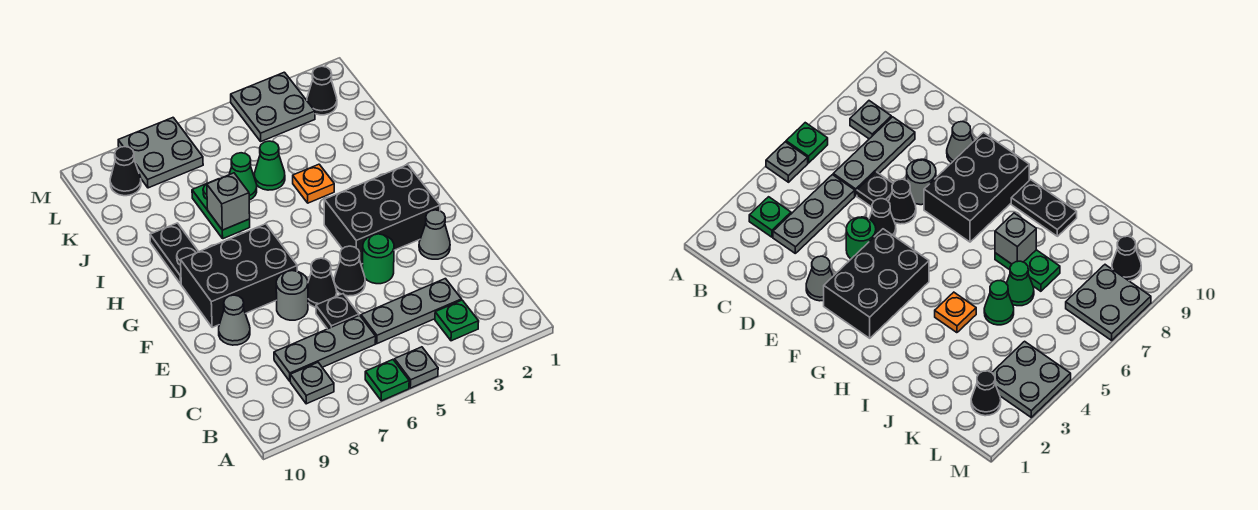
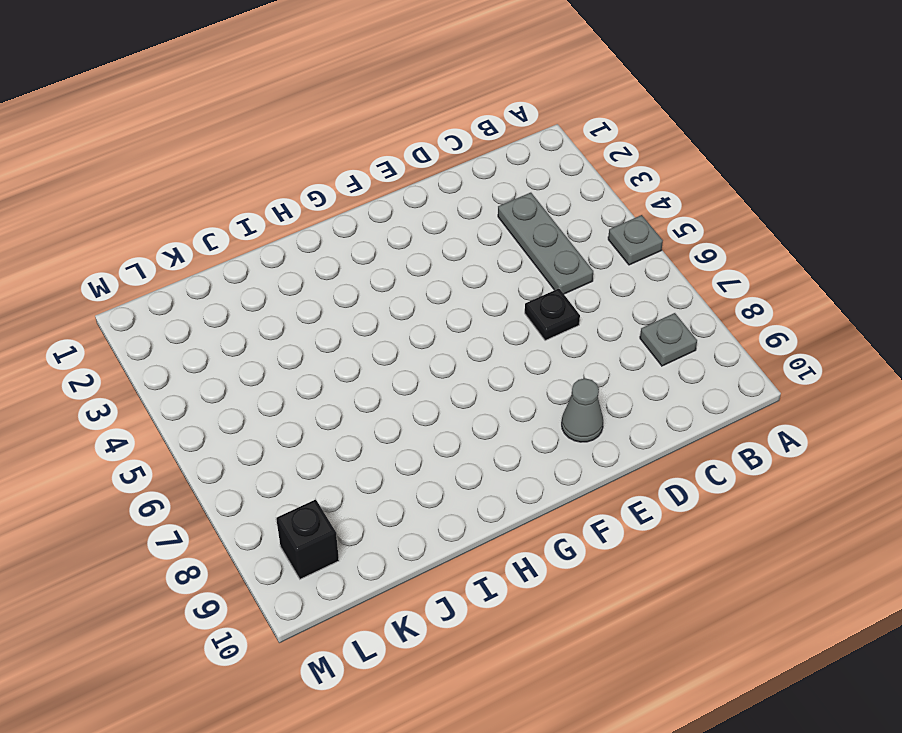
black brick L9 level 1 -> black cone L9 level 1
none -> green plate A6 level 1
none -> green plate B3 level 1
none -> grey plate C6:C8 level 1

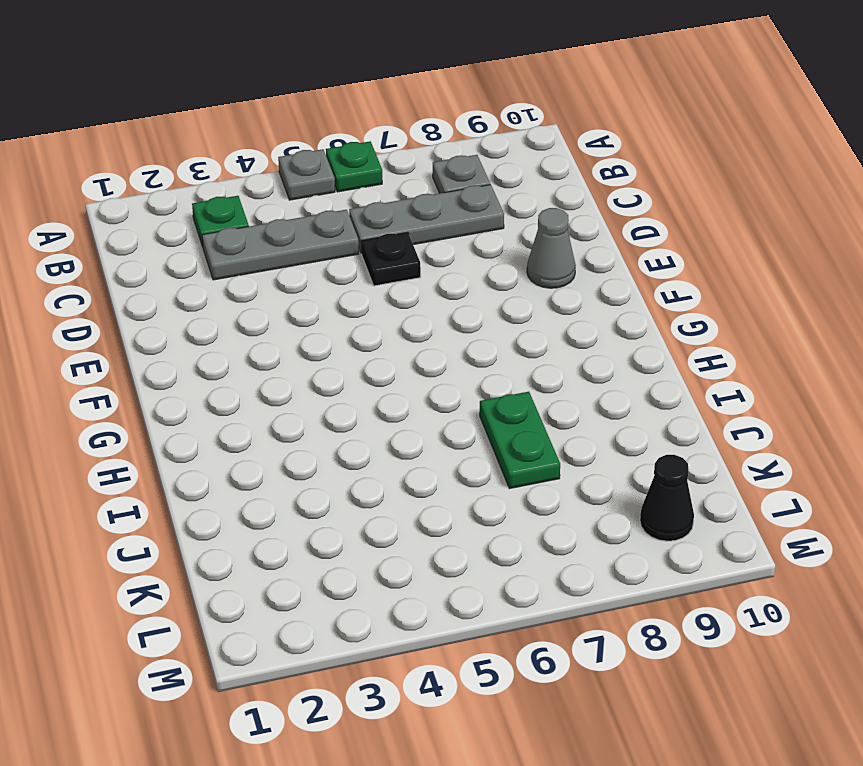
none -> grey cone E2 level 1
none -> green round brick E4 level 1
none -> black cone E5 level 1

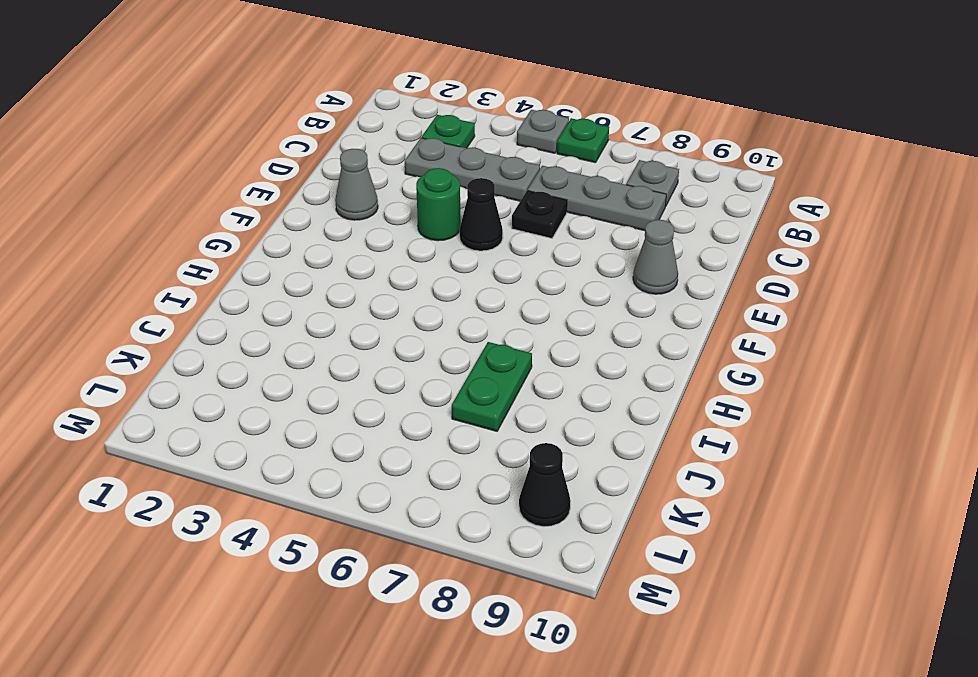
none -> black cone E6 level 1
none -> grey round brick E7 level 1
none -> black brick F2:G4 level 1

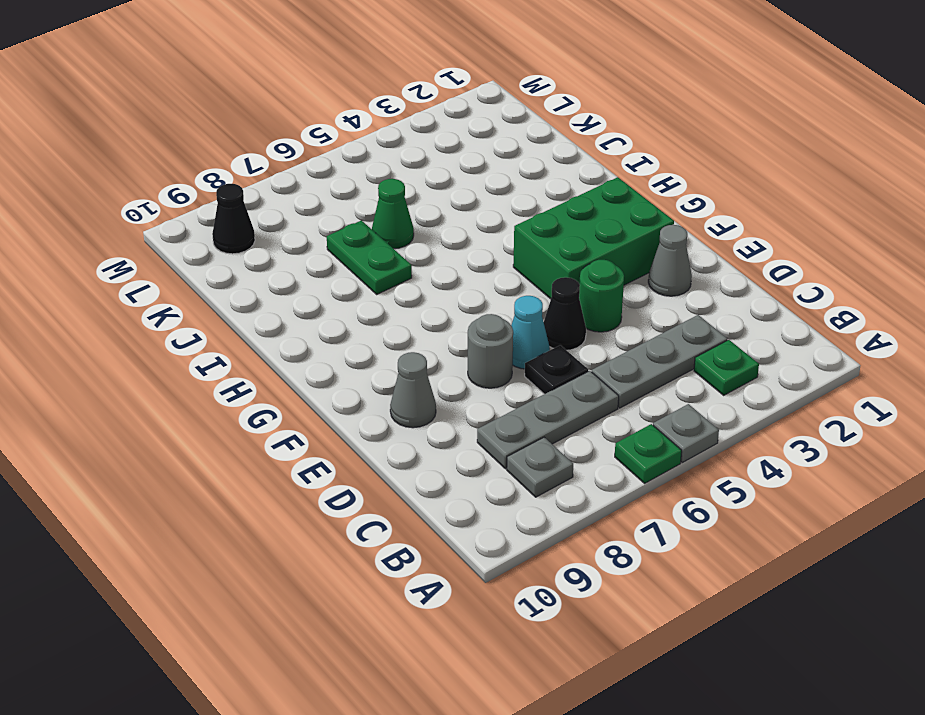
cyan cone E6 level 1 -> black cone E6 level 1
green brick F2:G4 level 1 -> black brick F2:G4 level 1
none -> black brick F7:G9 level 1
none -> black plate H9:I9 level 1
none -> orange plate I4 level 1

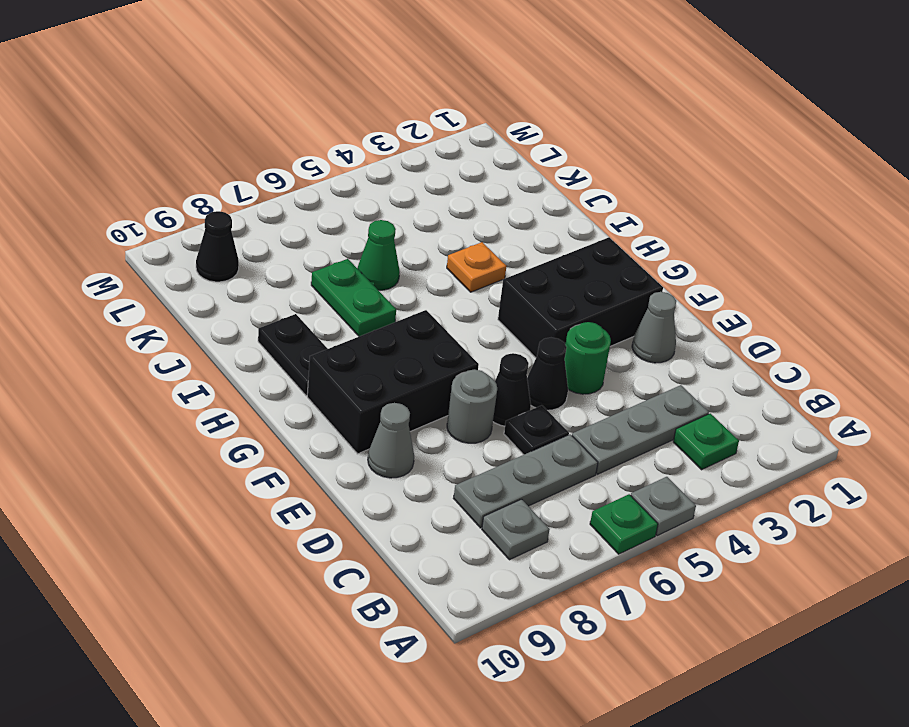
none -> green cone J5 level 1
none -> black cone L2 level 1
none -> grey plate L3:M4 level 1

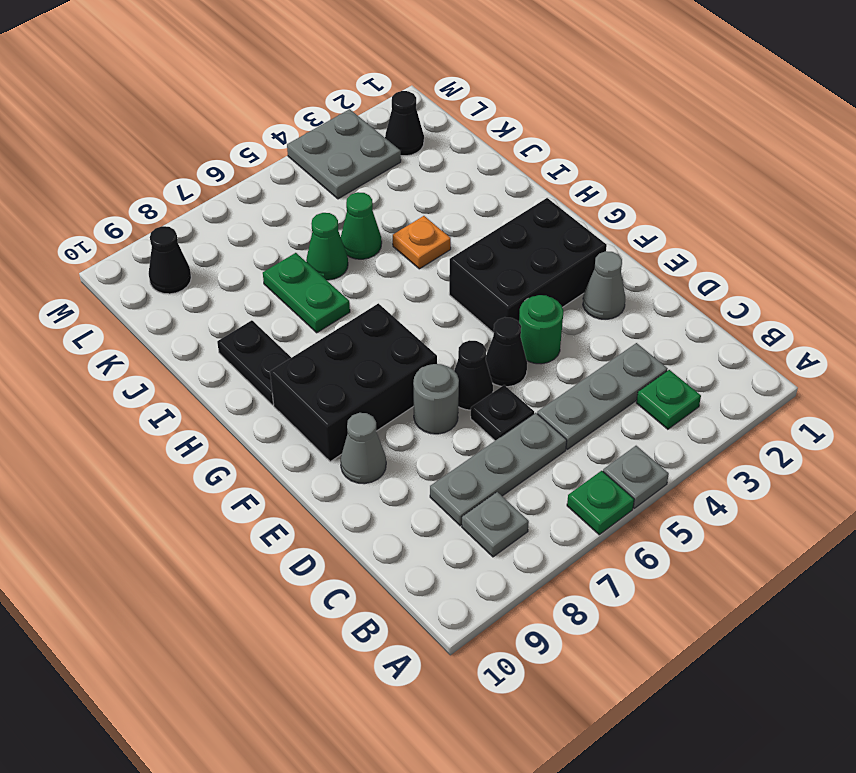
none -> grey plate L7:M8 level 1
none -> grey brick I7 level 2

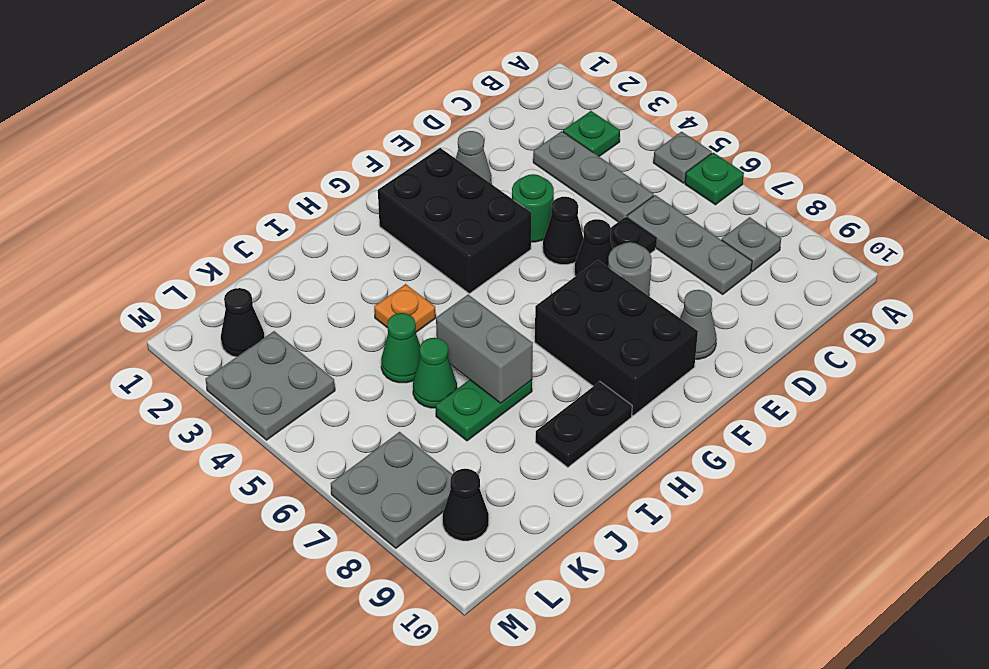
grey brick I6:I7 level 2 -> grey brick I7 level 2

